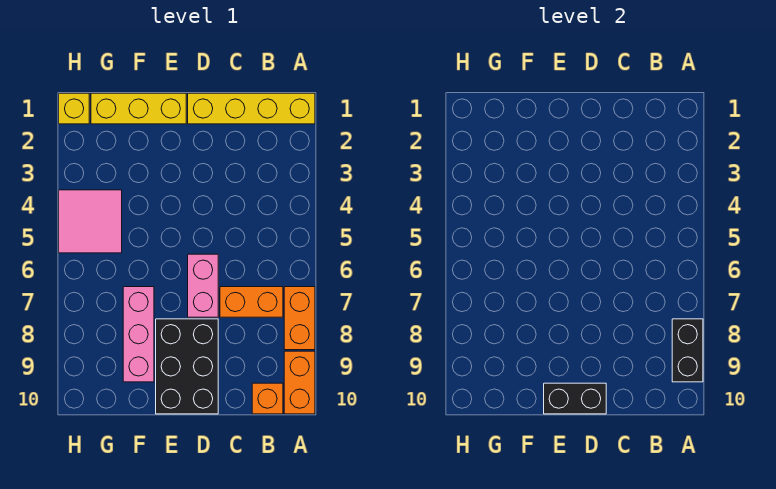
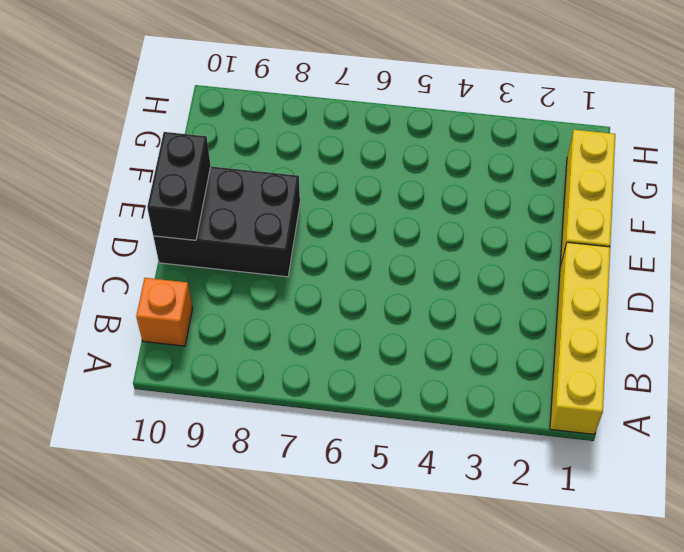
none -> orange brick A7:A8 level 1
none -> orange brick A9:A10 level 1
none -> orange brick B7:C7 level 1

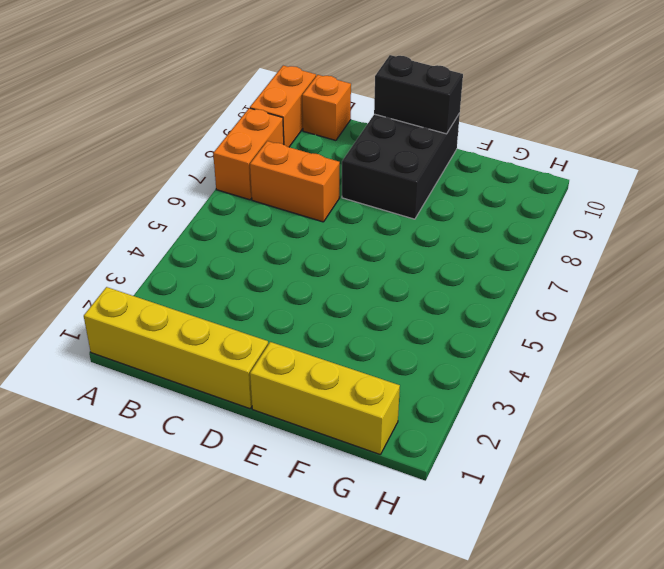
none -> pink brick D6:D7 level 1
none -> pink brick F7:F9 level 1
none -> pink tile G4:H5 level 1

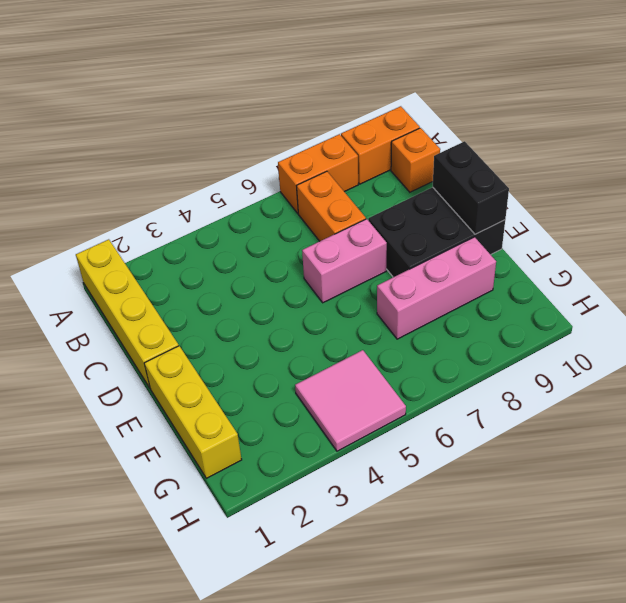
none -> yellow brick H1 level 1
none -> black brick A8:A9 level 2

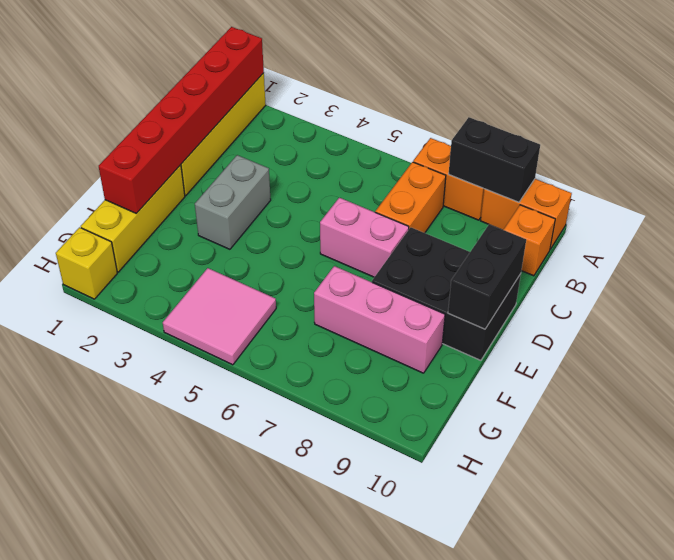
red brick A1:F1 level 2 -> none
grey brick D3:E3 level 1 -> none

